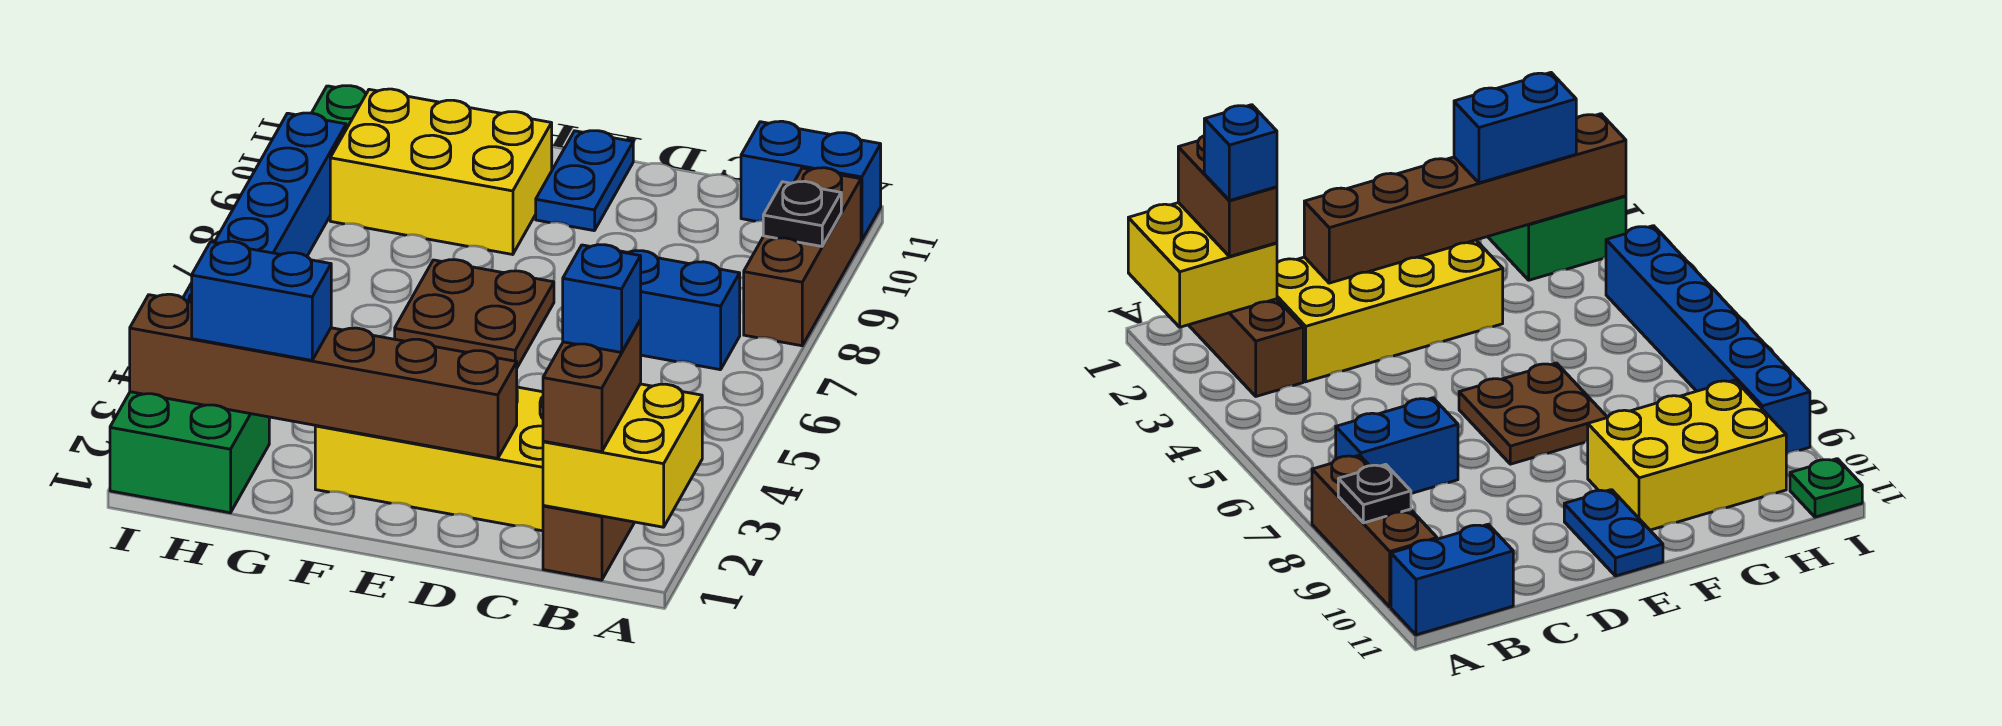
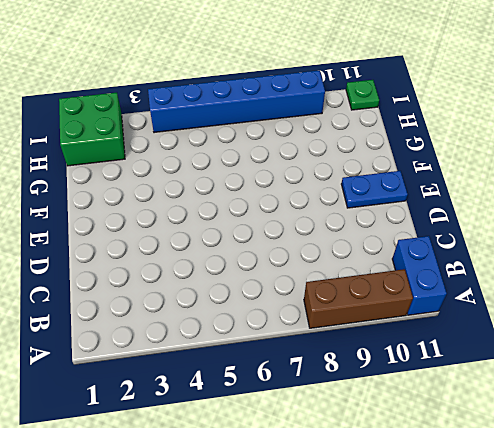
none -> brown brick B1:B3 level 1
none -> blue brick B7:C7 level 1
none -> yellow brick C2:F3 level 1

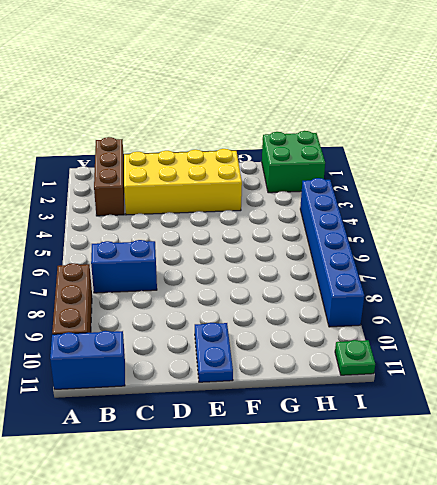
none -> brown plate E6:F7 level 1
none -> yellow brick F9:H10 level 1
none -> yellow brick A1:B2 level 2

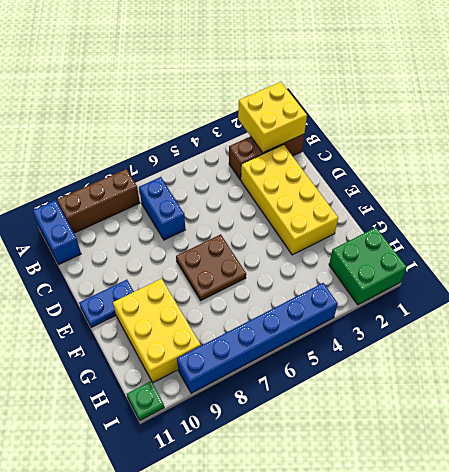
none -> black plate A9 level 2
none -> brown brick D2:I2 level 2
none -> brown brick B1:B2 level 3

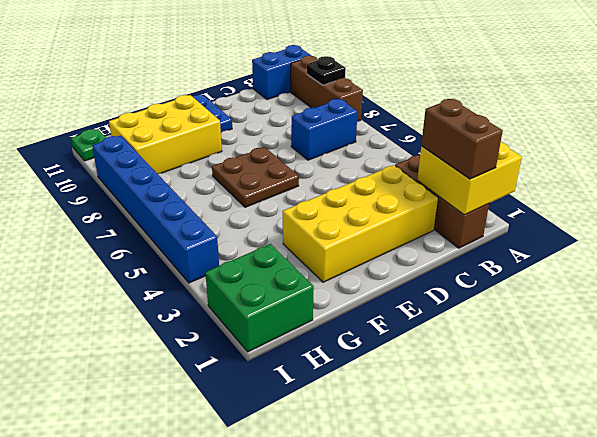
none -> brown brick D2:I2 level 2
none -> blue brick G2:H2 level 3
none -> blue brick B2 level 4

